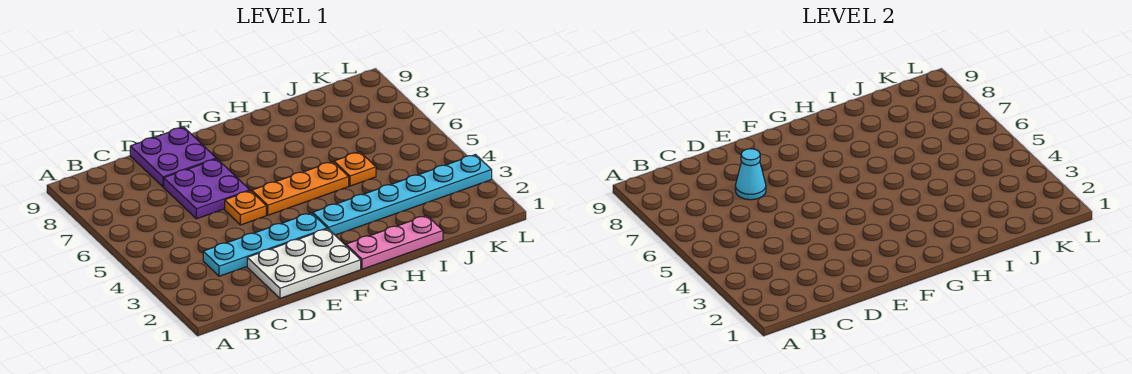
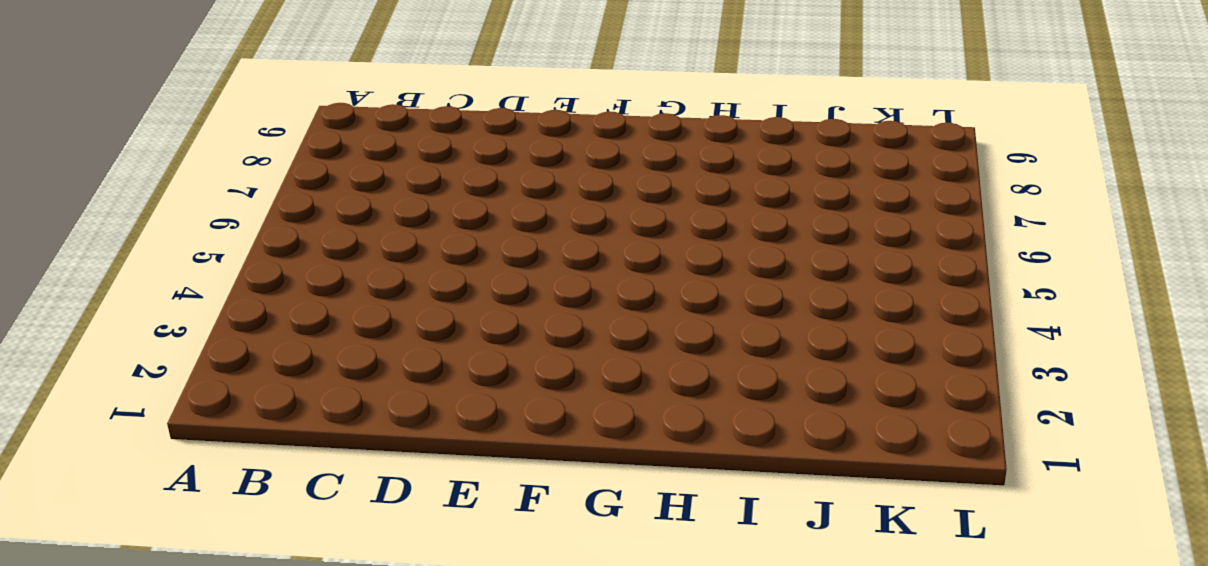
none -> cyan plate C3:F3 level 1
none -> white plate D1:F2 level 1

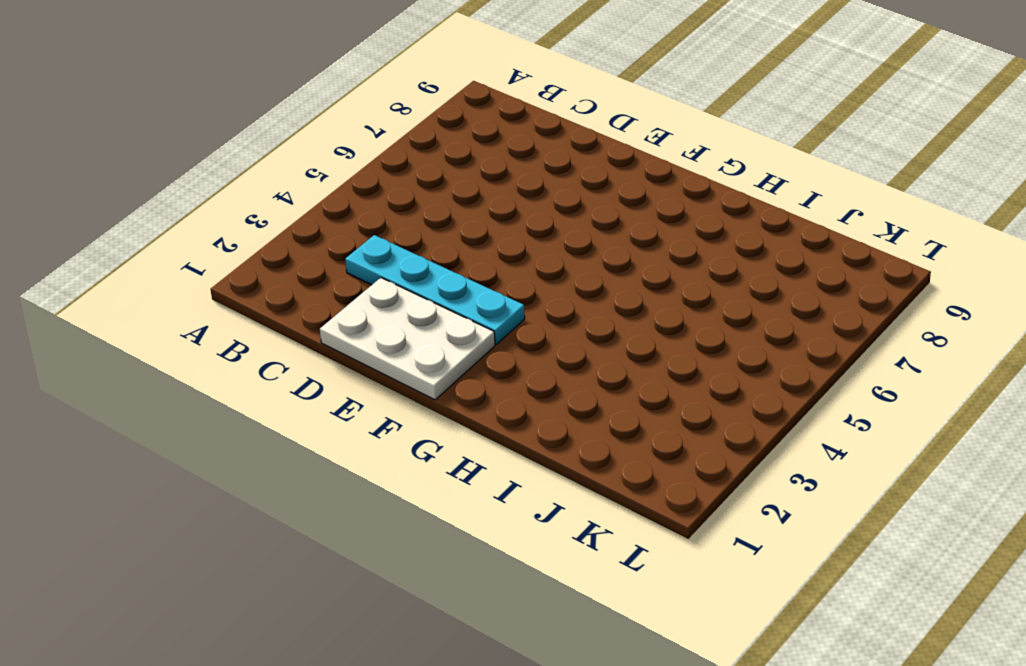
none -> purple plate D6:E7 level 1
none -> purple plate D8:E9 level 1

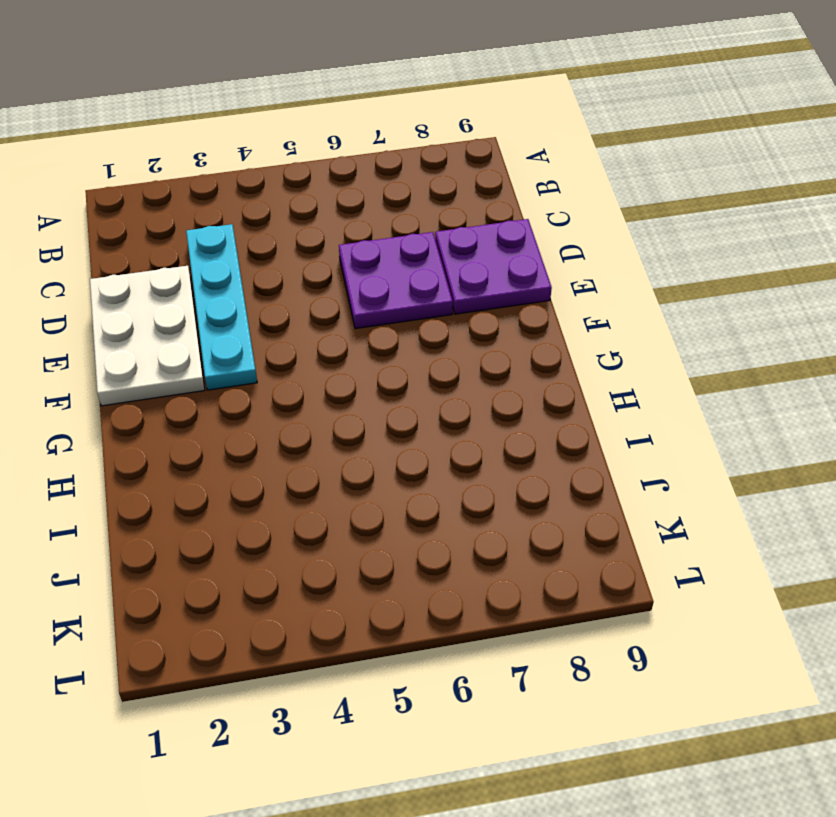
none -> orange plate E5 level 1
none -> orange plate F5:H5 level 1

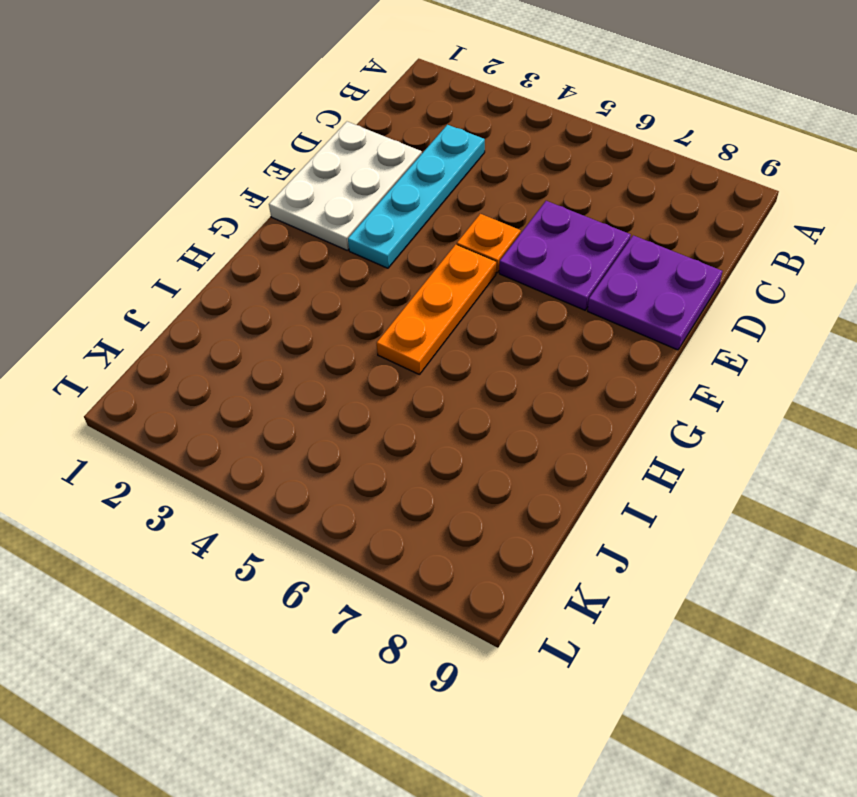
none -> pink plate G1:I1 level 1
none -> cyan plate G3:L3 level 1

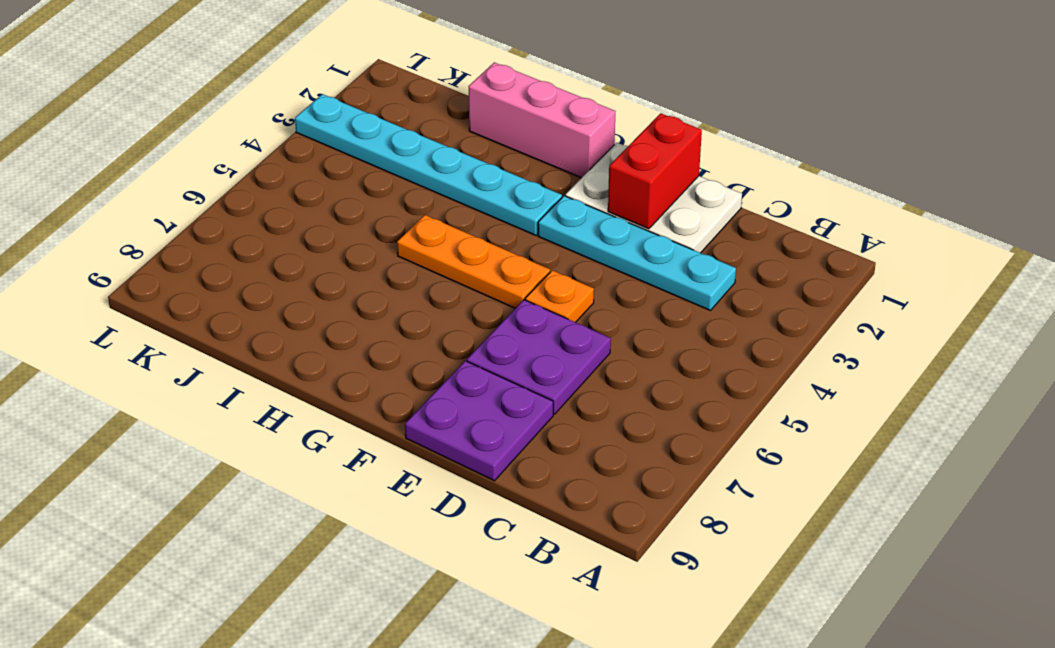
red brick E1:E2 level 2 -> none
pink brick G1:I1 level 1 -> pink plate G1:I1 level 1
none -> orange plate I5 level 1
none -> cyan cone D7 level 2

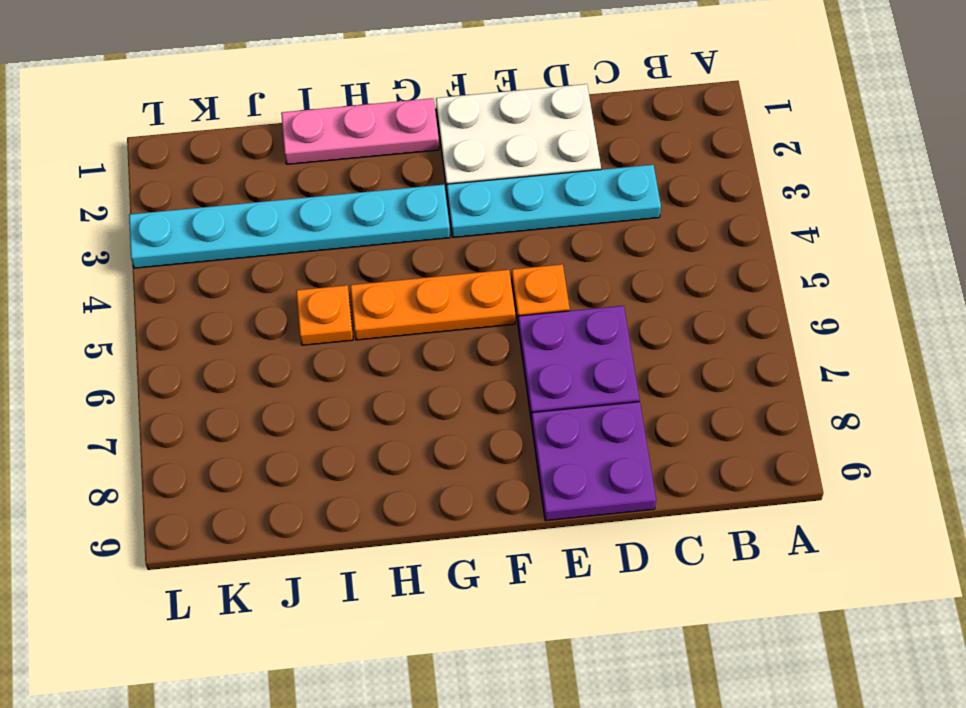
none -> cyan cone D7 level 2

